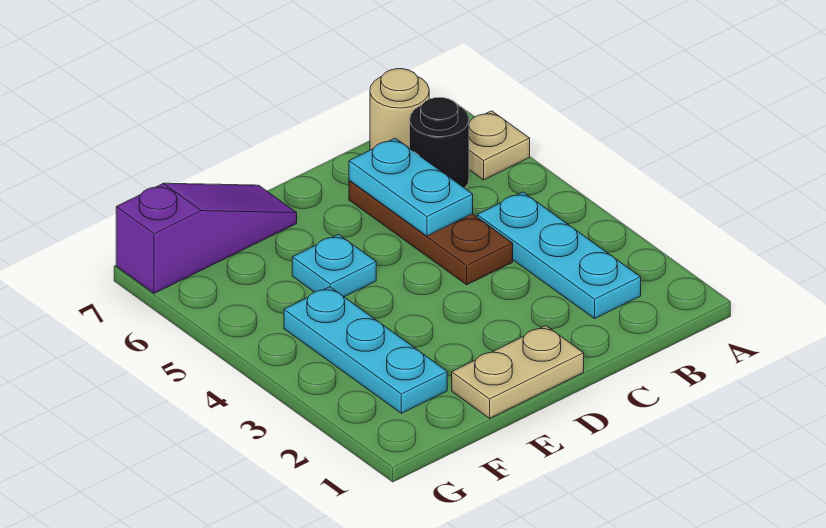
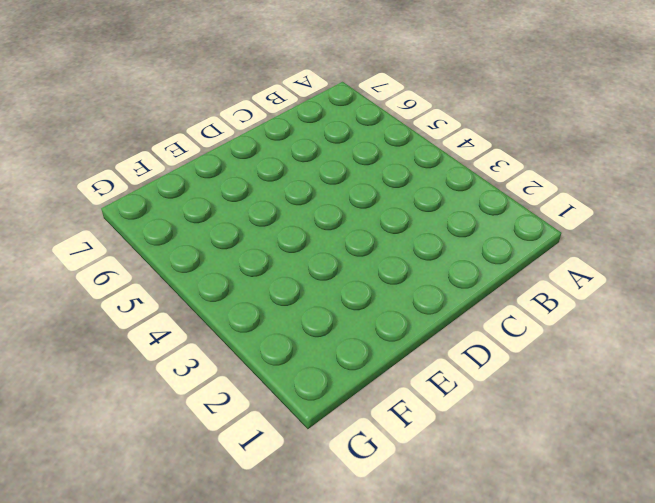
none -> tan plate A6 level 1
none -> cyan plate B2:B4 level 1

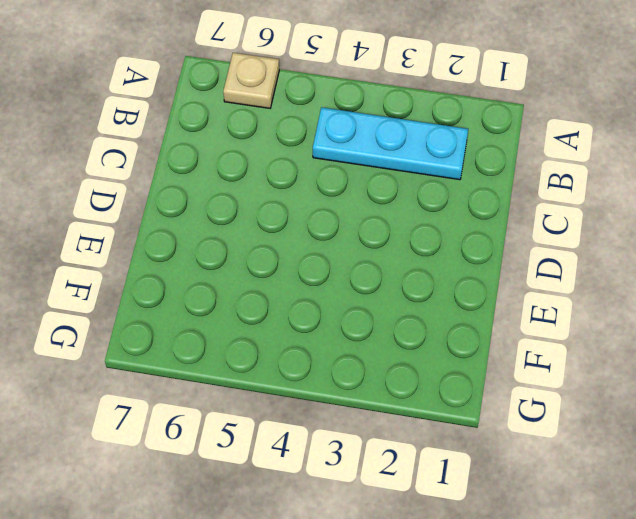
none -> black round brick B6 level 1
none -> tan round brick B7 level 1

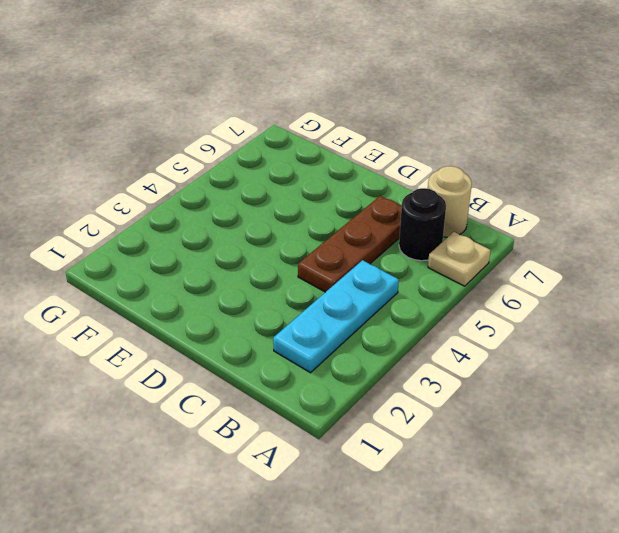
none -> tan plate D1:E1 level 1
none -> cyan plate E5 level 1

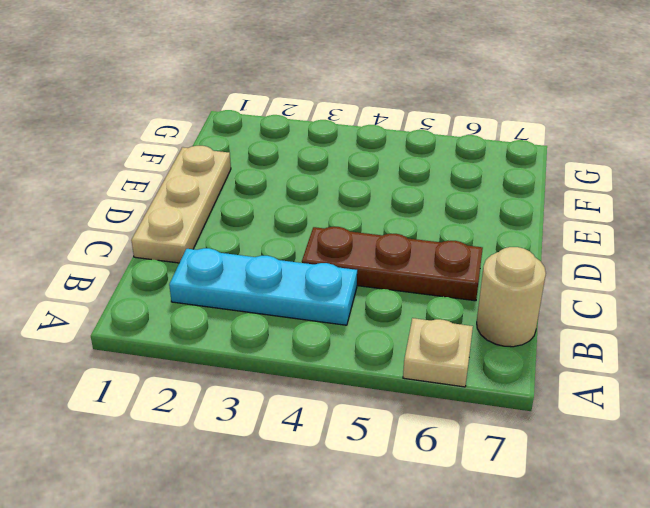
tan plate C1:E1 level 1 -> tan plate D1:E1 level 1
none -> black round brick B6 level 1
none -> cyan plate E5 level 1

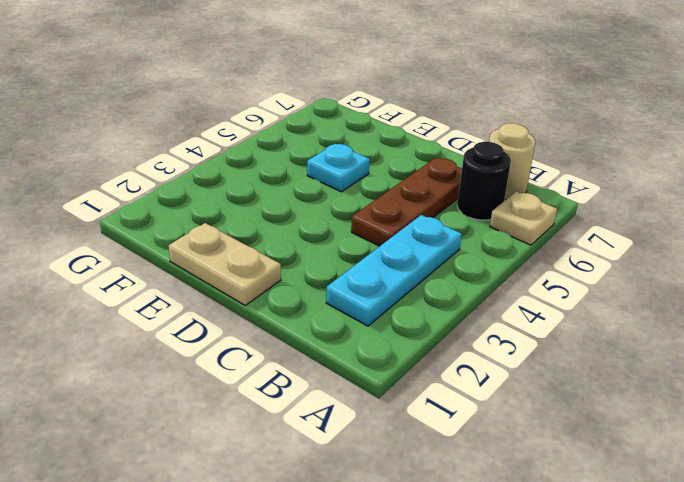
none -> purple slope E7:G7 level 1 top G
none -> cyan plate F2:F4 level 1

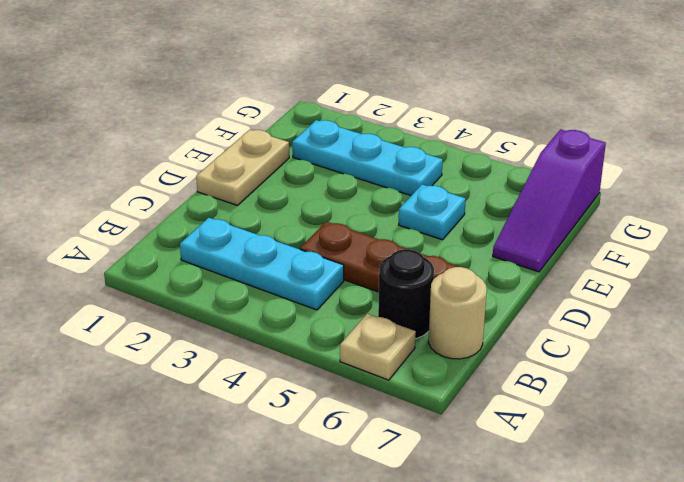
none -> cyan plate C5:C6 level 2

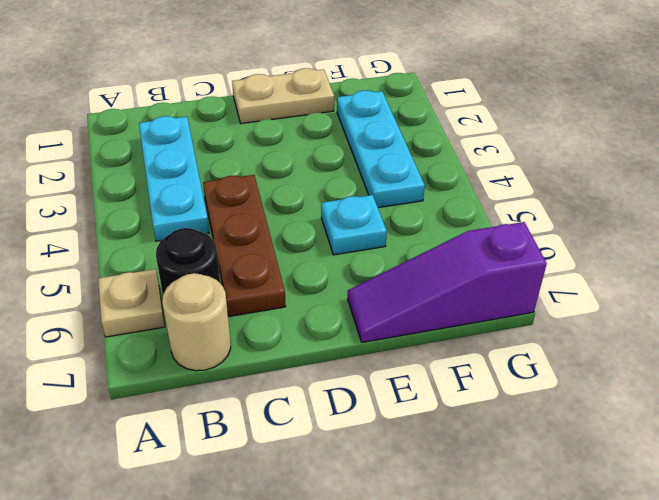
none -> cyan plate C5:C6 level 2

